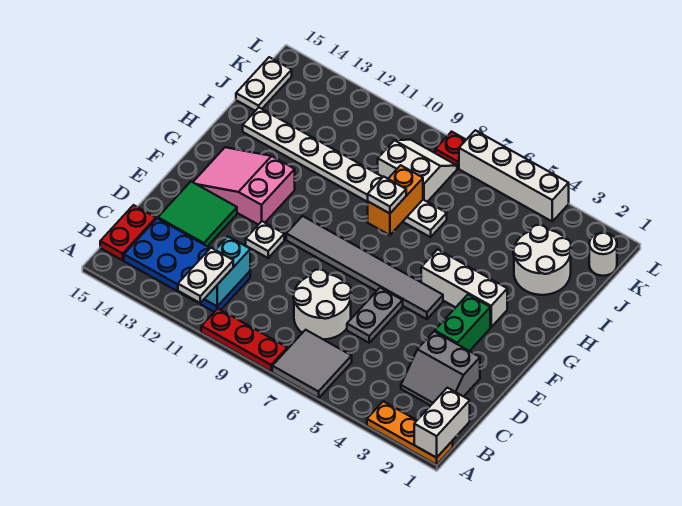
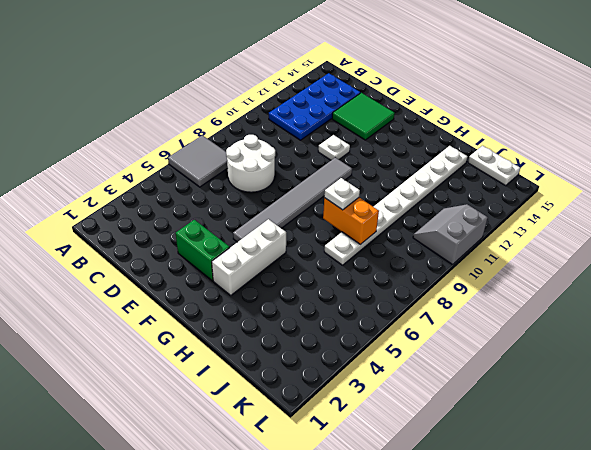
grey slope K10:L11 level 1 top L -> grey slope C2:D3 level 1 top D
none -> orange plate A1:A3 level 1
none -> red plate A8:A10 level 1
none -> red plate B15:C15 level 1

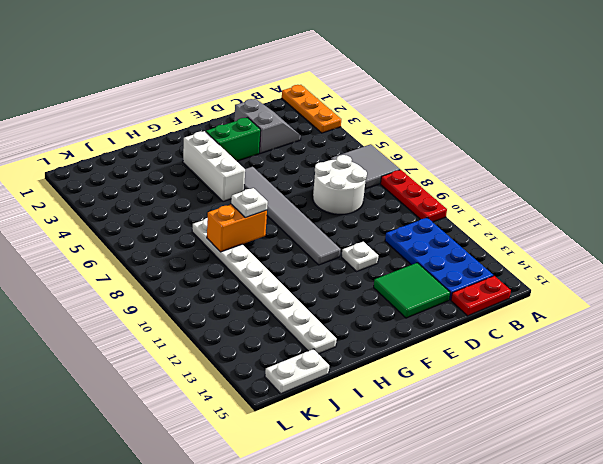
none -> grey plate D6:E6 level 1
none -> pink slope F12:G14 level 1 top 12
none -> white round brick I2:J3 level 1

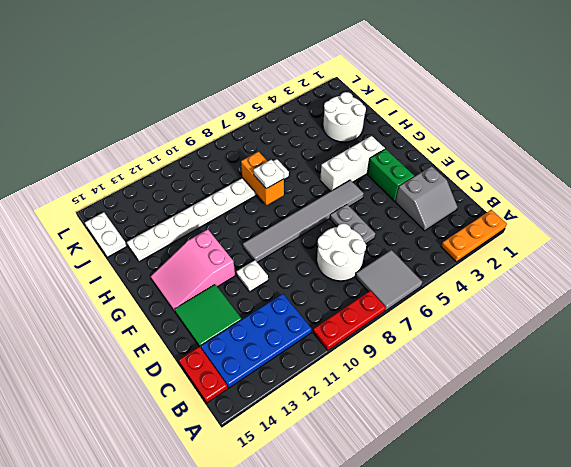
none -> white slope J8:K9 level 1 top J
none -> white round brick K1 level 1
none -> white brick L4:L7 level 1

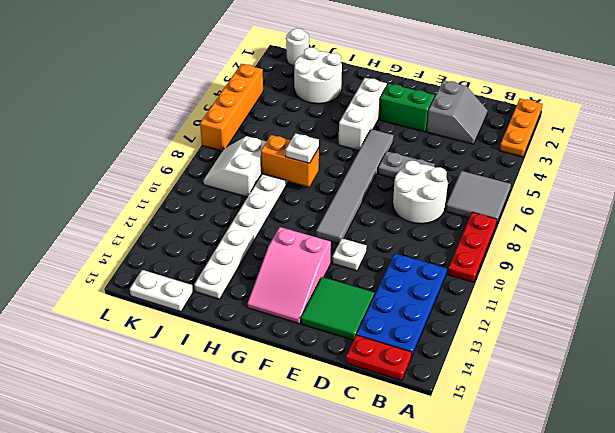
orange brick L4:L7 level 1 -> white brick L4:L7 level 1
none -> red plate L8 level 1
none -> white brick A1:B1 level 2
none -> cyan brick B11:C11 level 2

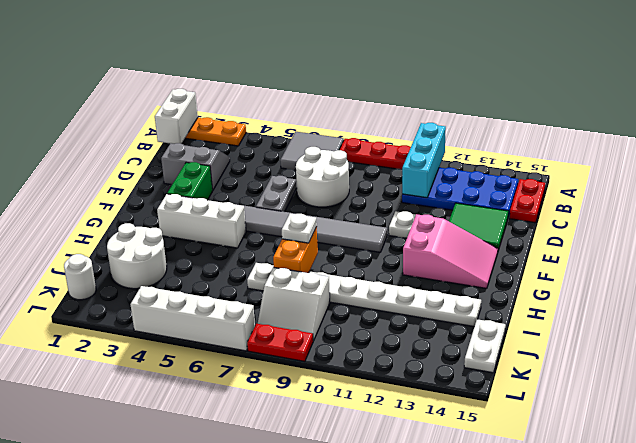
cyan brick A11:C11 level 2 -> cyan brick B11:C11 level 2
red plate L8:L9 level 1 -> red plate L8 level 1
none -> white plate A11:B11 level 3

